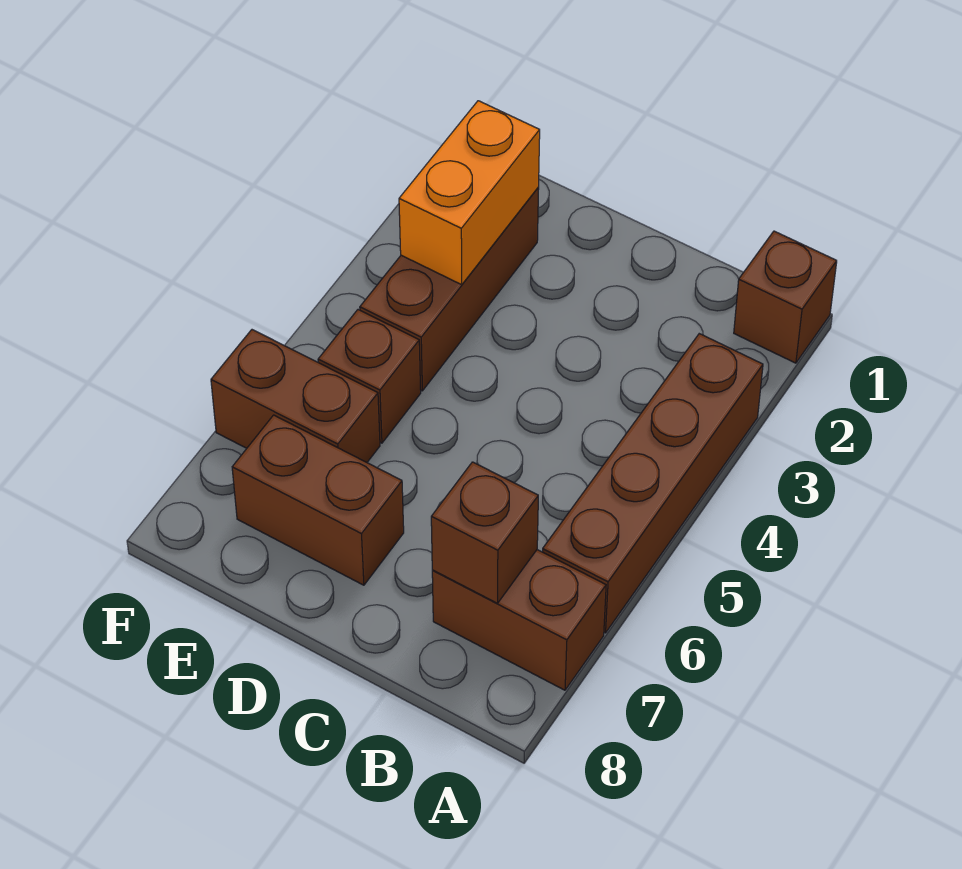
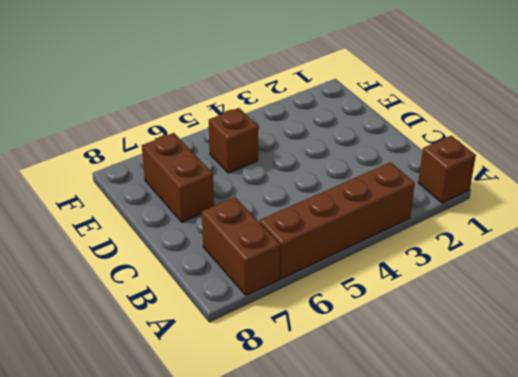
none -> brown brick E2:E4 level 1
none -> brown brick E6:F6 level 1

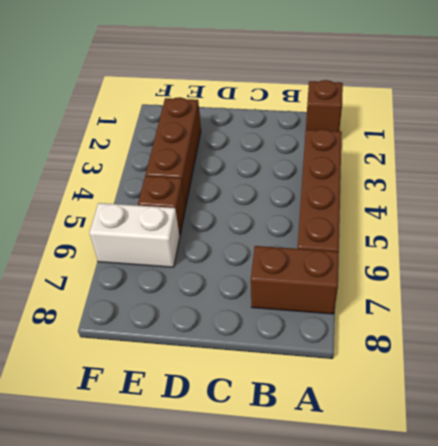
white brick E6:F6 level 1 -> brown brick E6:F6 level 1
none -> brown brick D7:E7 level 1
none -> brown brick B7 level 2

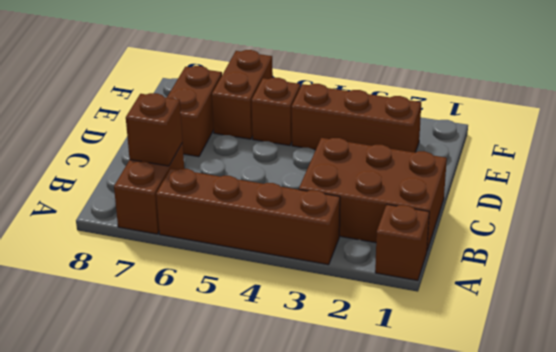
brown brick B1:C3 level 1 -> none
none -> orange brick E2:E3 level 2

